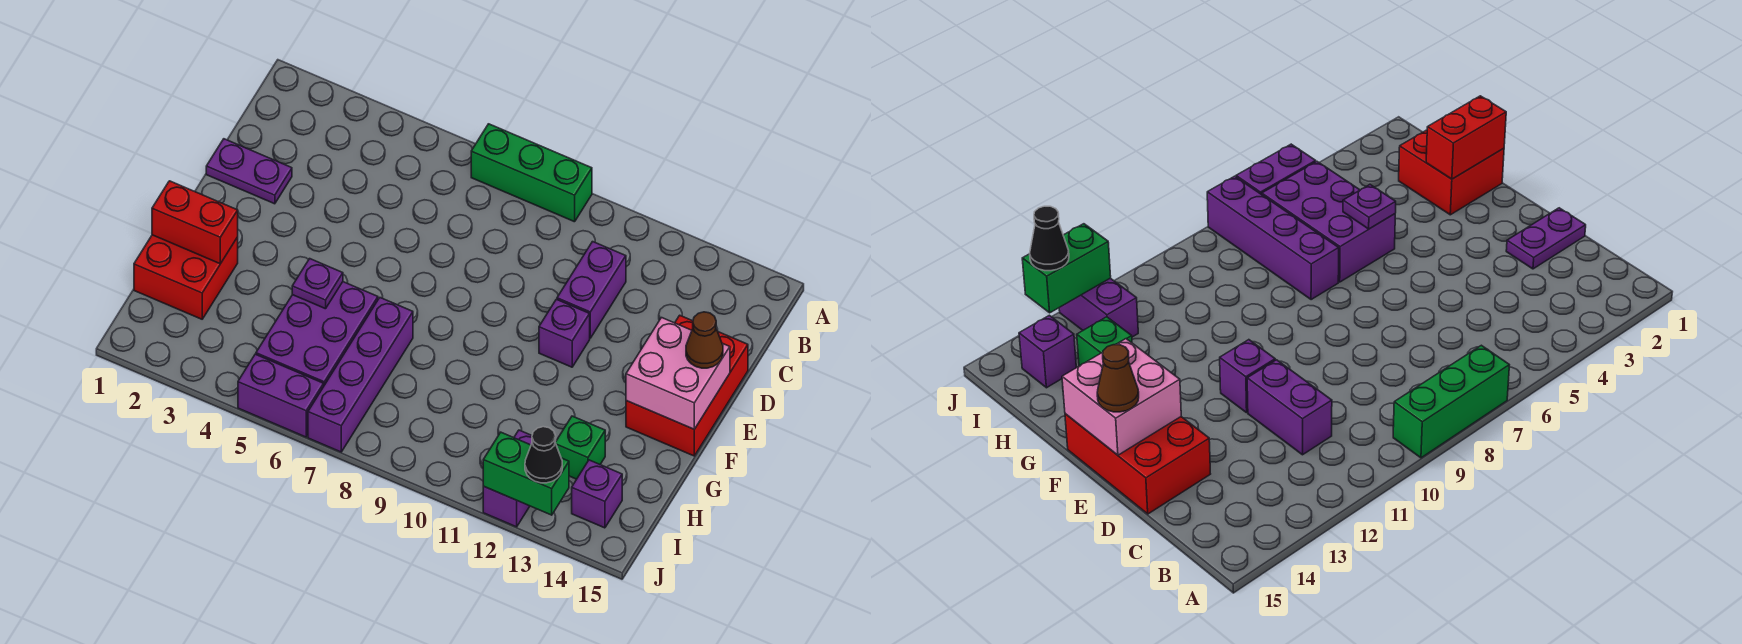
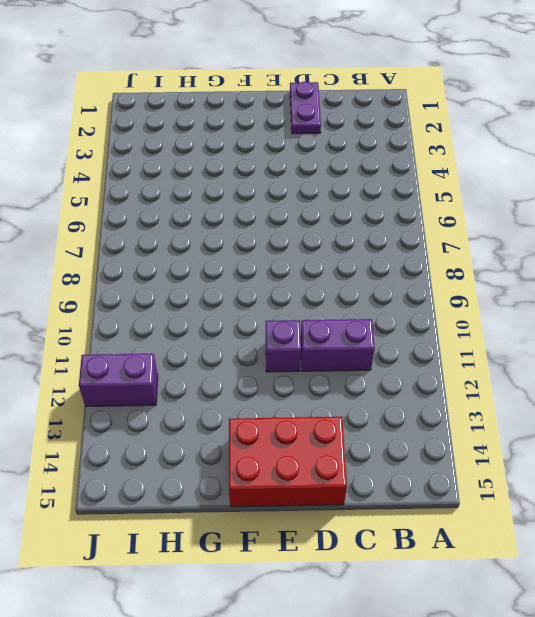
none -> green brick A7:A9 level 1
none -> red brick G1:H2 level 1
none -> purple brick G5:I6 level 1

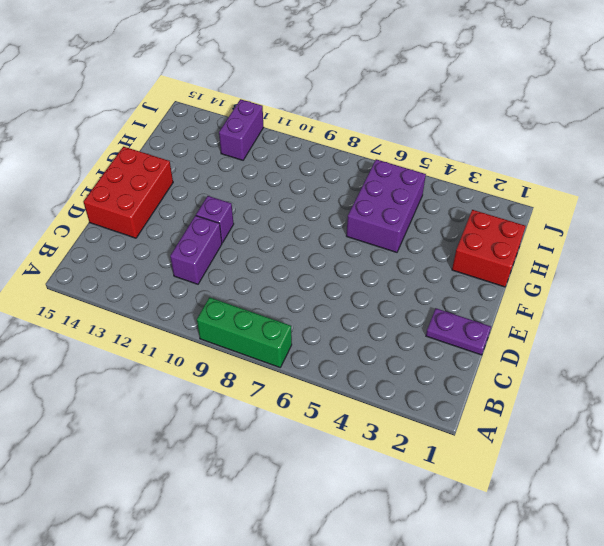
none -> purple brick G7:J7 level 1
none -> green brick H13 level 1
none -> purple brick I14 level 1

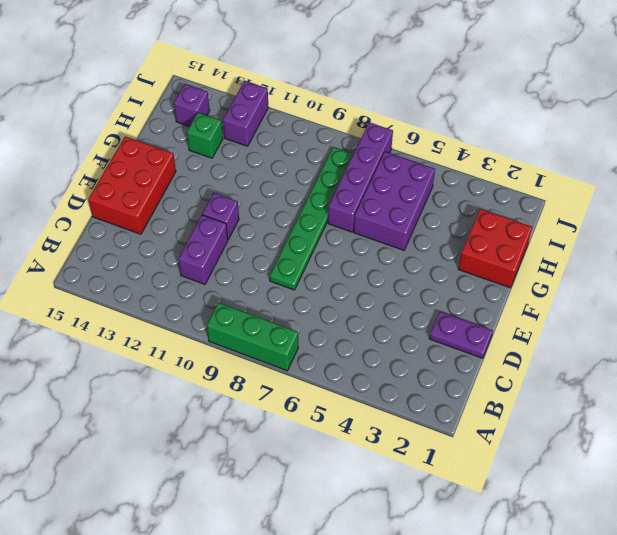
green plate D8:I8 level 1 -> none
none -> purple brick J5:J6 level 1
none -> pink brick E14:F15 level 2
none -> red brick G1:G2 level 2

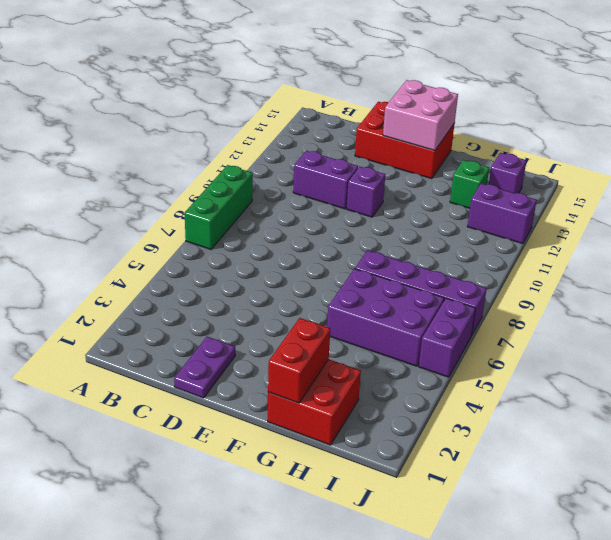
none -> purple plate G5 level 2
none -> green brick J12:J13 level 2
none -> brown cone E15 level 3

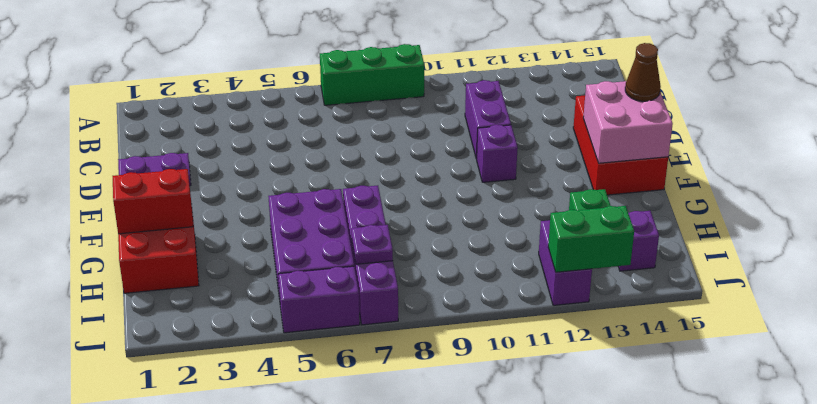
purple plate I7 level 2 -> purple plate G5 level 2
none -> black cone J13 level 3

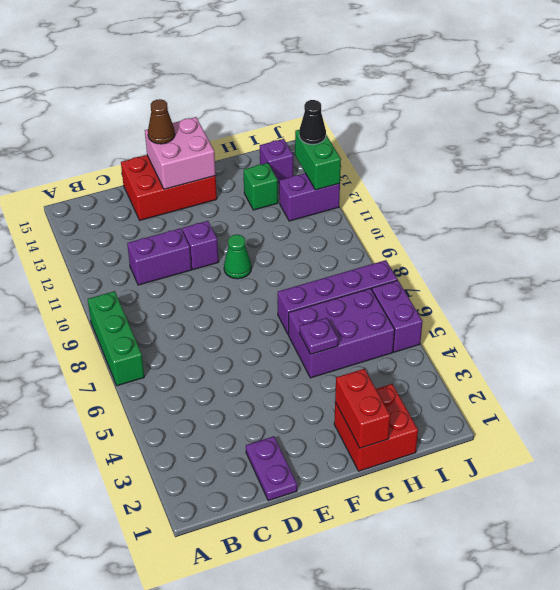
green cone F10 level 1 -> none

